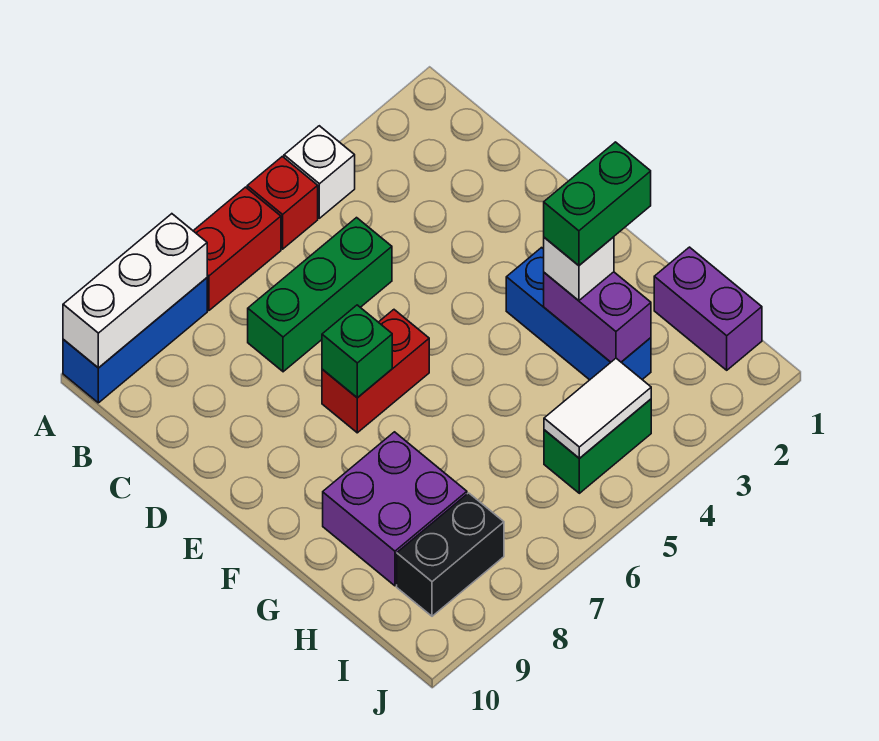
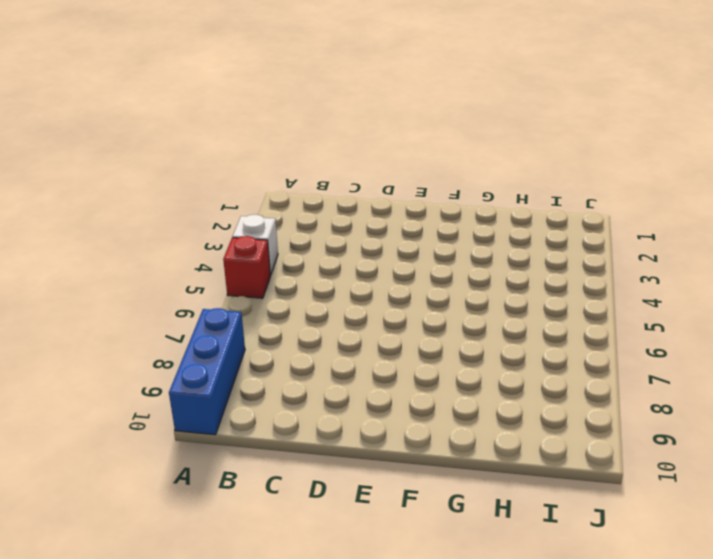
none -> red brick A6:A7 level 1
none -> green brick C5:C7 level 1
none -> red brick E6:E7 level 1

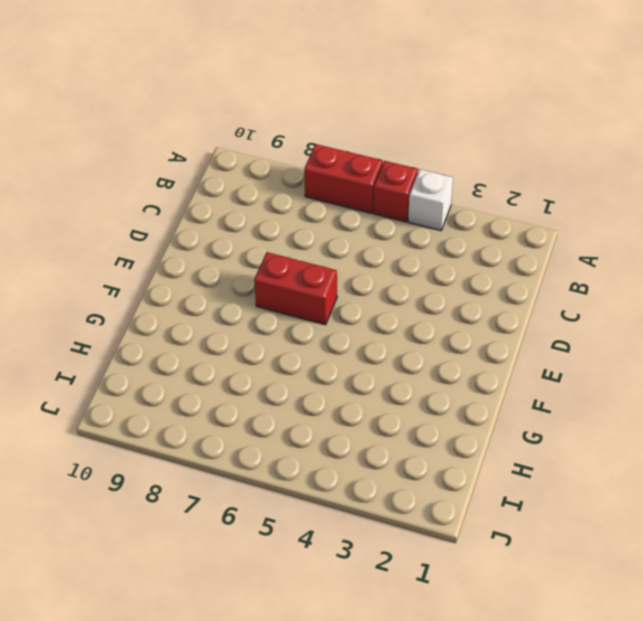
none -> blue brick A8:A10 level 1
none -> green brick C5:C7 level 1
none -> blue brick F3:H3 level 1

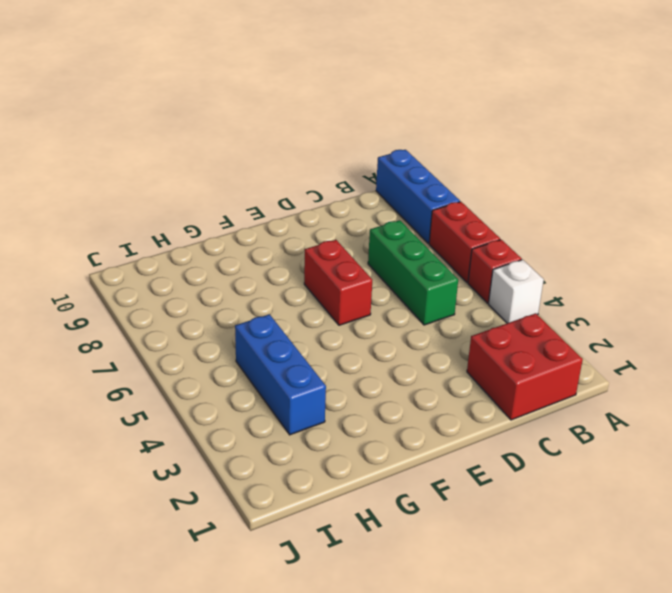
red brick B1:C2 level 1 -> none
blue brick H3:H5 level 1 -> blue brick F3:H3 level 1
none -> purple brick G8:H9 level 1
none -> purple brick H1:I1 level 1
none -> green brick I4:I5 level 1

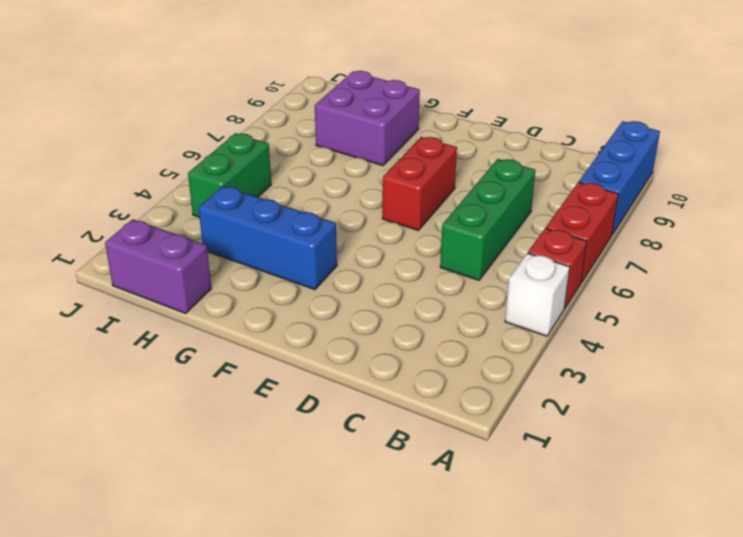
none -> black brick I8:I9 level 1
none -> white brick A8:A10 level 2
none -> green brick E7 level 2

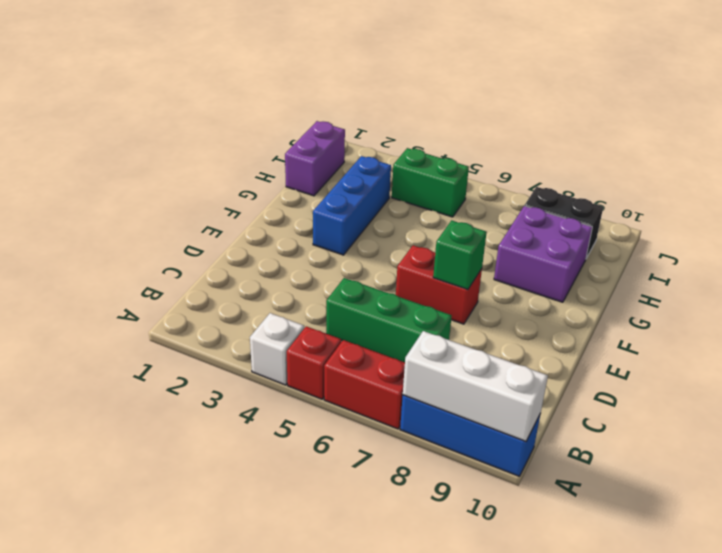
none -> purple brick G3:H3 level 2
none -> white tile I4:I5 level 2
none -> white brick G3 level 3

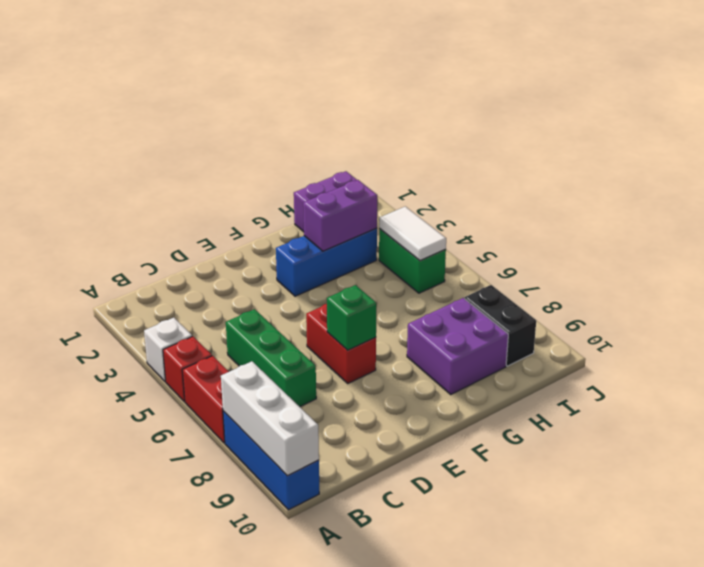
none -> white brick G3 level 3
none -> green brick G2:G3 level 4

